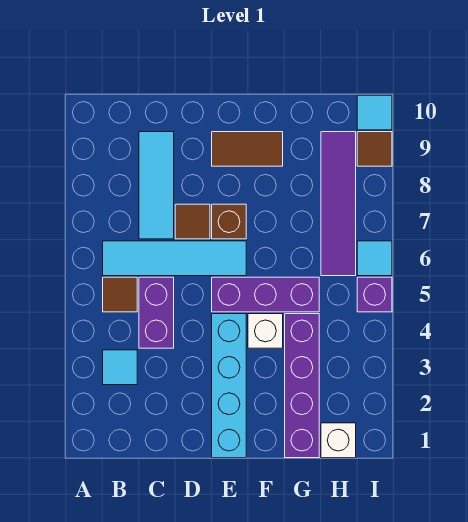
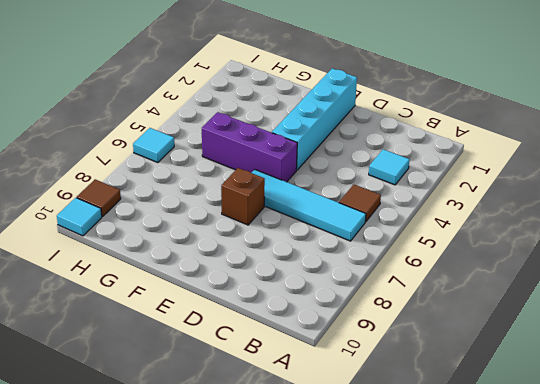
none -> purple brick C4:C5 level 1
none -> cyan tile C7:C9 level 1
none -> brown tile D7 level 1

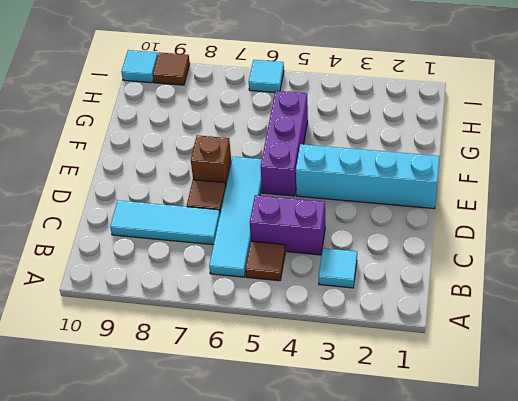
none -> brown tile E9:F9 level 1
none -> white brick F4 level 1
none -> purple brick G1:G4 level 1

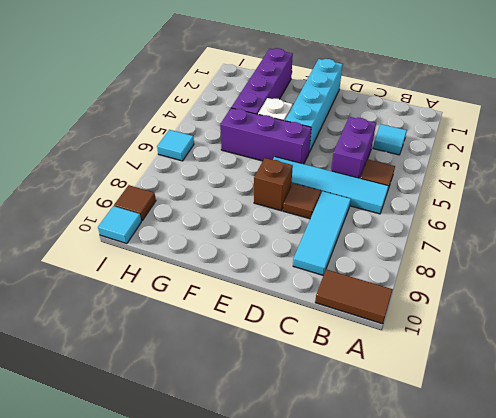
brown tile A10:B10 level 1 -> brown tile E9:F9 level 1
none -> white brick H1 level 1
none -> purple tile H6:H9 level 1
none -> purple brick I5 level 1

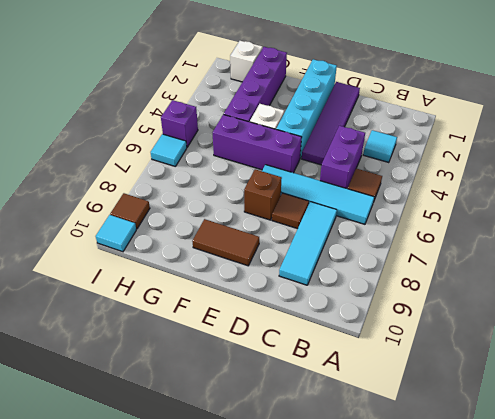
purple tile D1:D4 level 1 -> purple tile H6:H9 level 1

